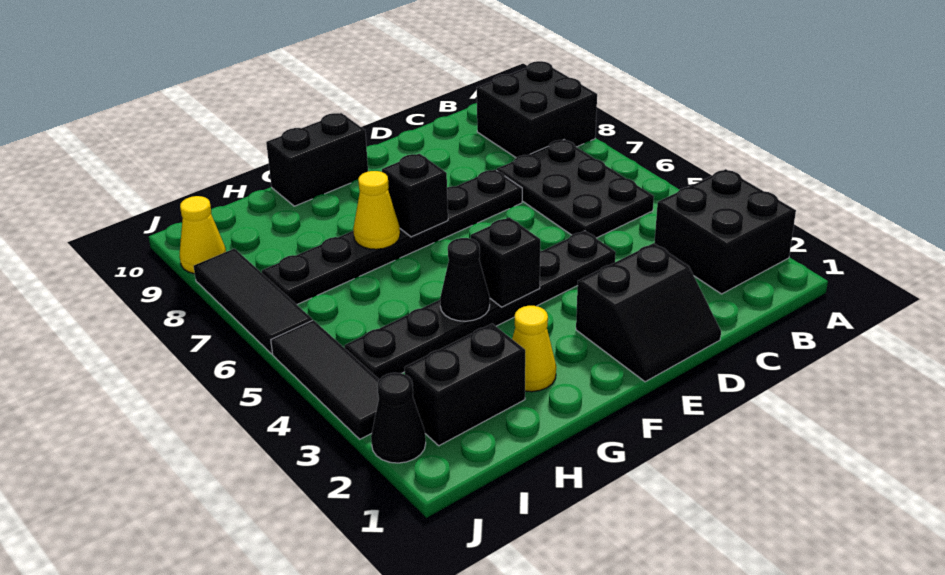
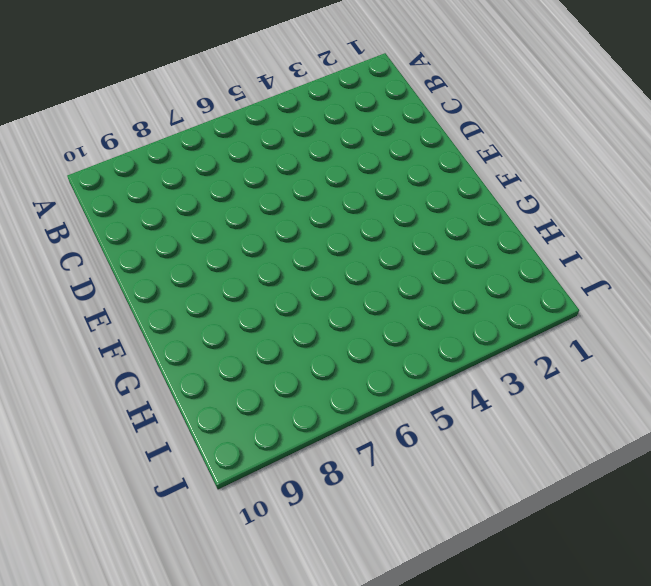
none -> black brick A2:B3 level 1
none -> black brick A8:B9 level 1
none -> black plate B5:C7 level 1

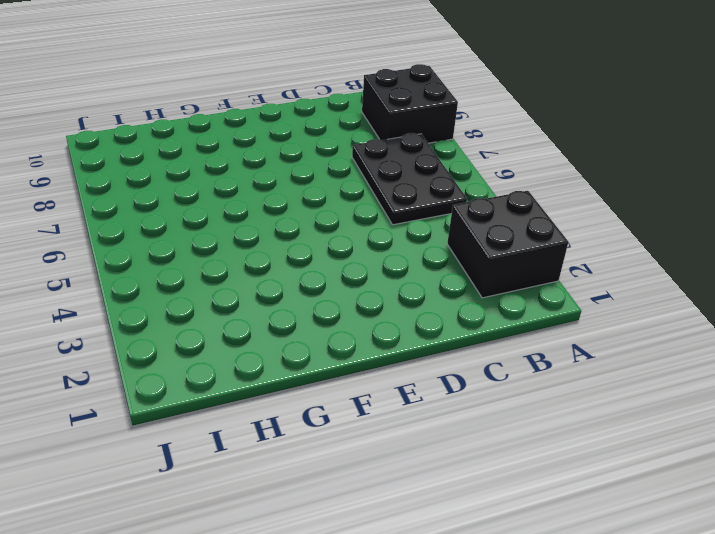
none -> black slope D1:E2 level 1 top 2
none -> black plate D4:I4 level 1
none -> black plate D7:I7 level 1

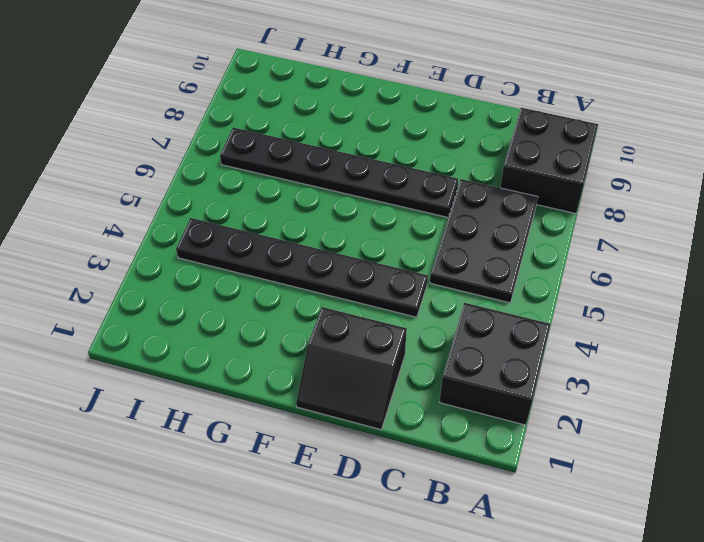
none -> black brick F10:G10 level 1
none -> yellow cone G2 level 1
none -> black brick H2:I2 level 1

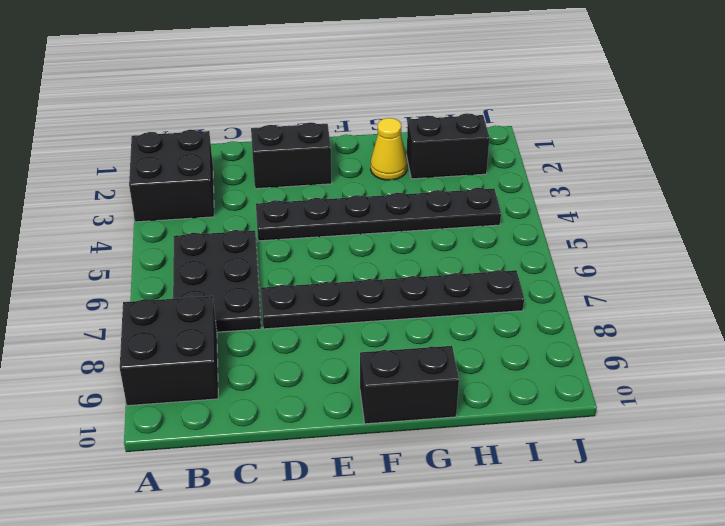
none -> black cone J2 level 1
none -> black tile J3:J5 level 1
none -> black tile J6:J8 level 1

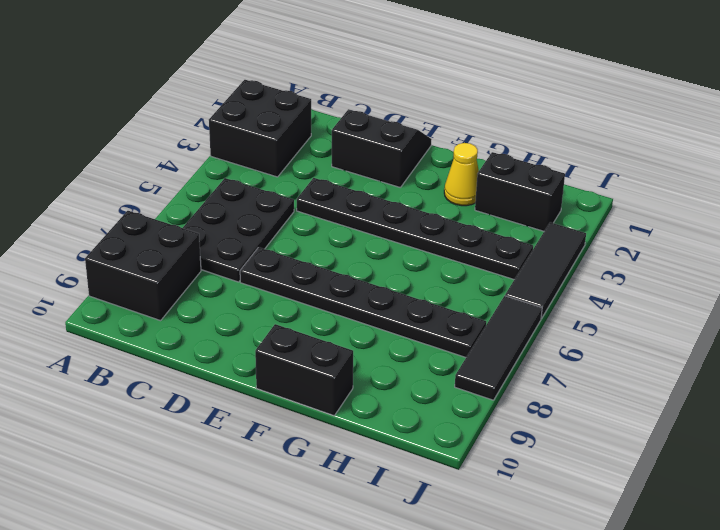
none -> black cone J2 level 1
none -> yellow cone J9 level 1
none -> black brick F4 level 2

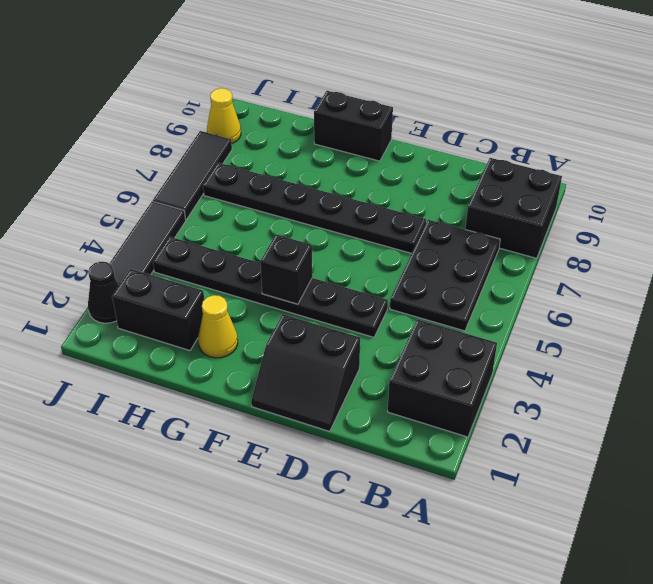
none -> black brick F7 level 2
none -> black cone G4 level 2
none -> yellow cone G7 level 2

